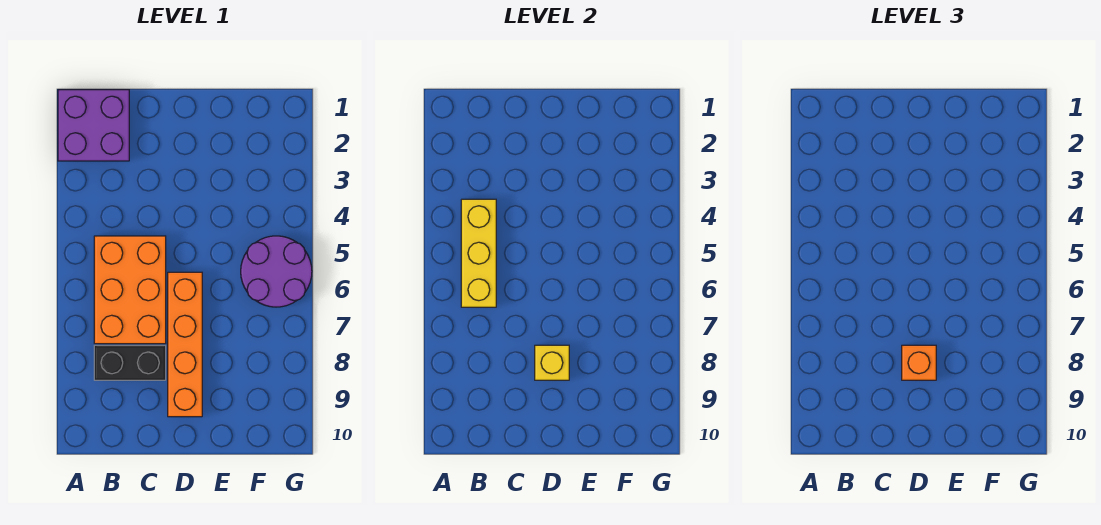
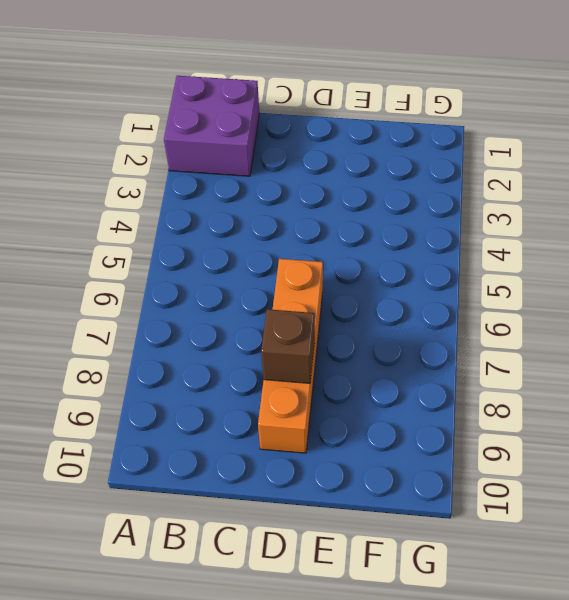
brown brick D8 level 2 -> yellow brick D8 level 2
none -> orange brick B5:C7 level 1
none -> black brick B8:C8 level 1

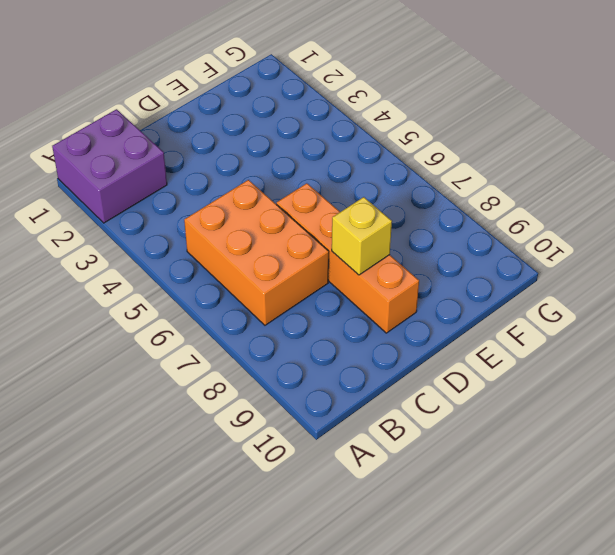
none -> black brick B8:C8 level 1
none -> purple round brick F5:G6 level 1

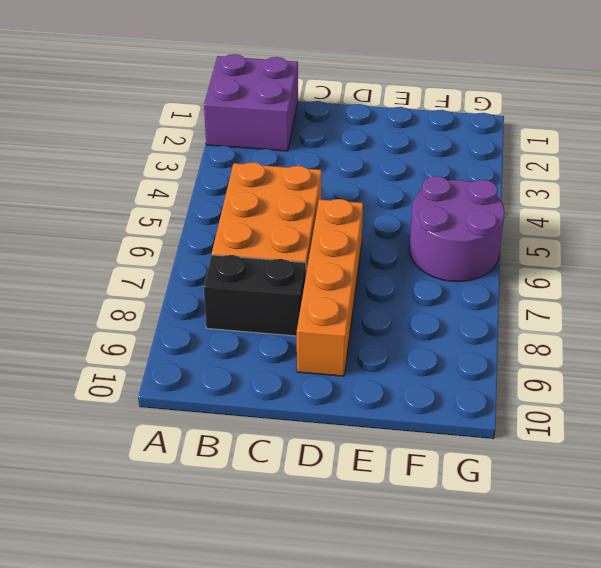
none -> yellow brick B4:B6 level 2
none -> yellow brick D8 level 2

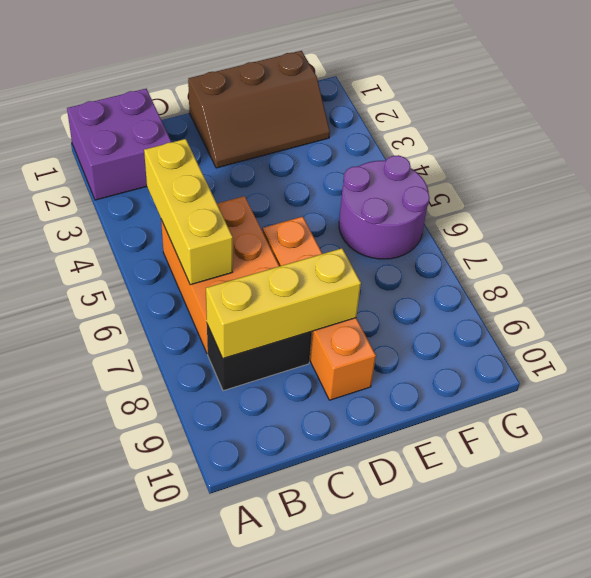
yellow brick B8:D8 level 2 -> yellow brick D8 level 2
brown slope D1:F2 level 1 top 1 -> none
none -> orange brick D8 level 3

